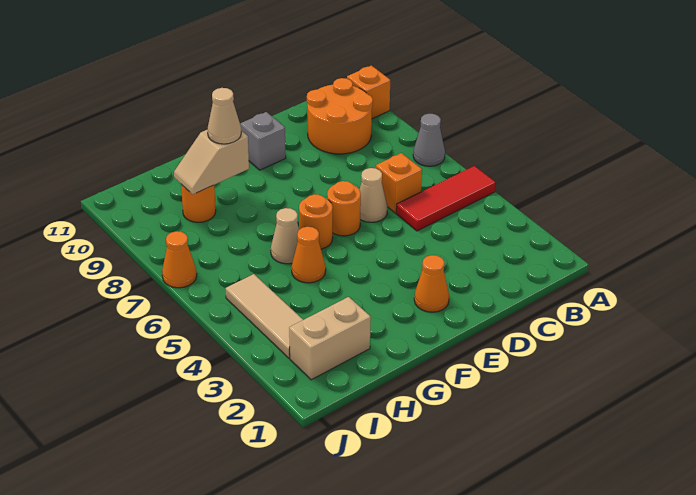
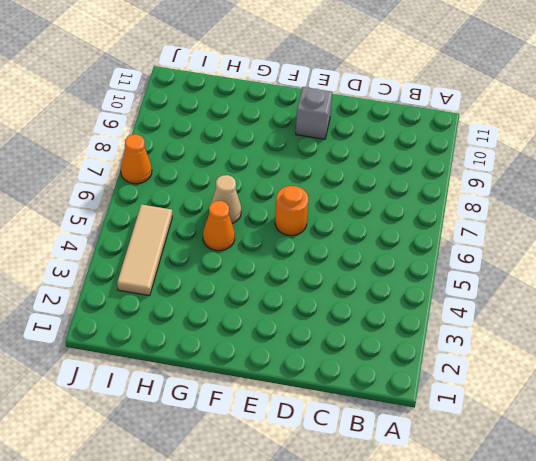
none -> red tile A5:C5 level 1
none -> grey cone A7 level 1
none -> orange brick A10 level 1

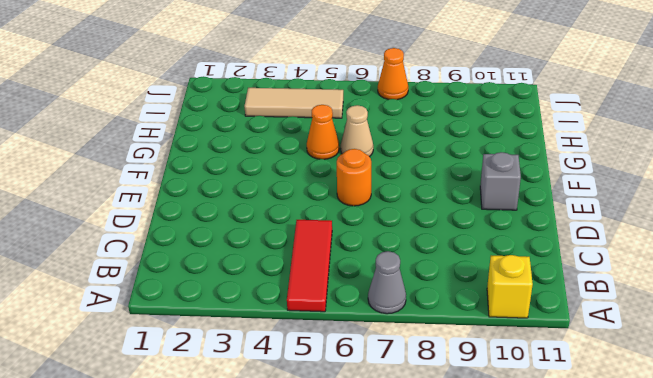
yellow brick A10 level 1 -> orange brick A10 level 1
none -> orange round brick B9:C10 level 1
none -> orange brick C6 level 1
none -> tan cone D6 level 1

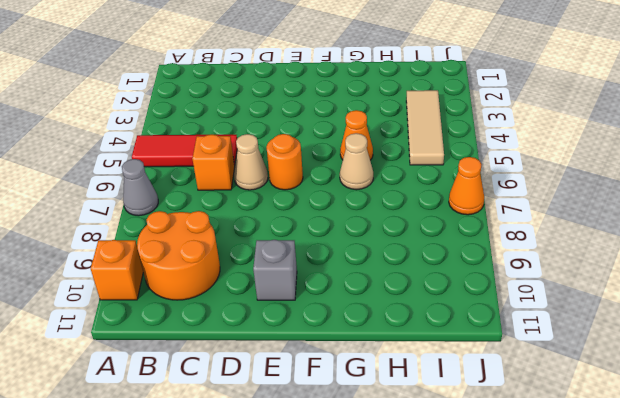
none -> orange cone E2 level 1
none -> orange round brick F6 level 1
none -> tan brick H2:I2 level 1

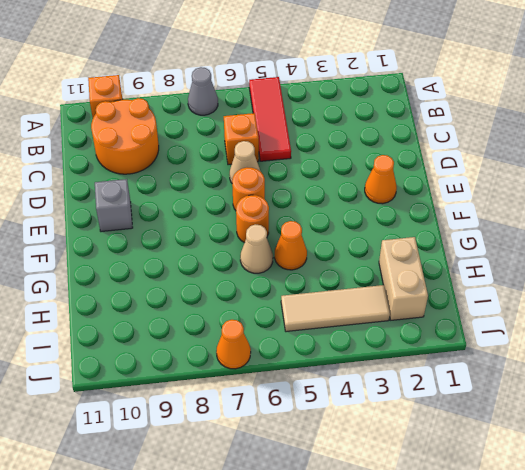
none -> orange round brick H9 level 1
none -> tan slope G9:H9 level 2 top G
none -> tan cone G9 level 3

